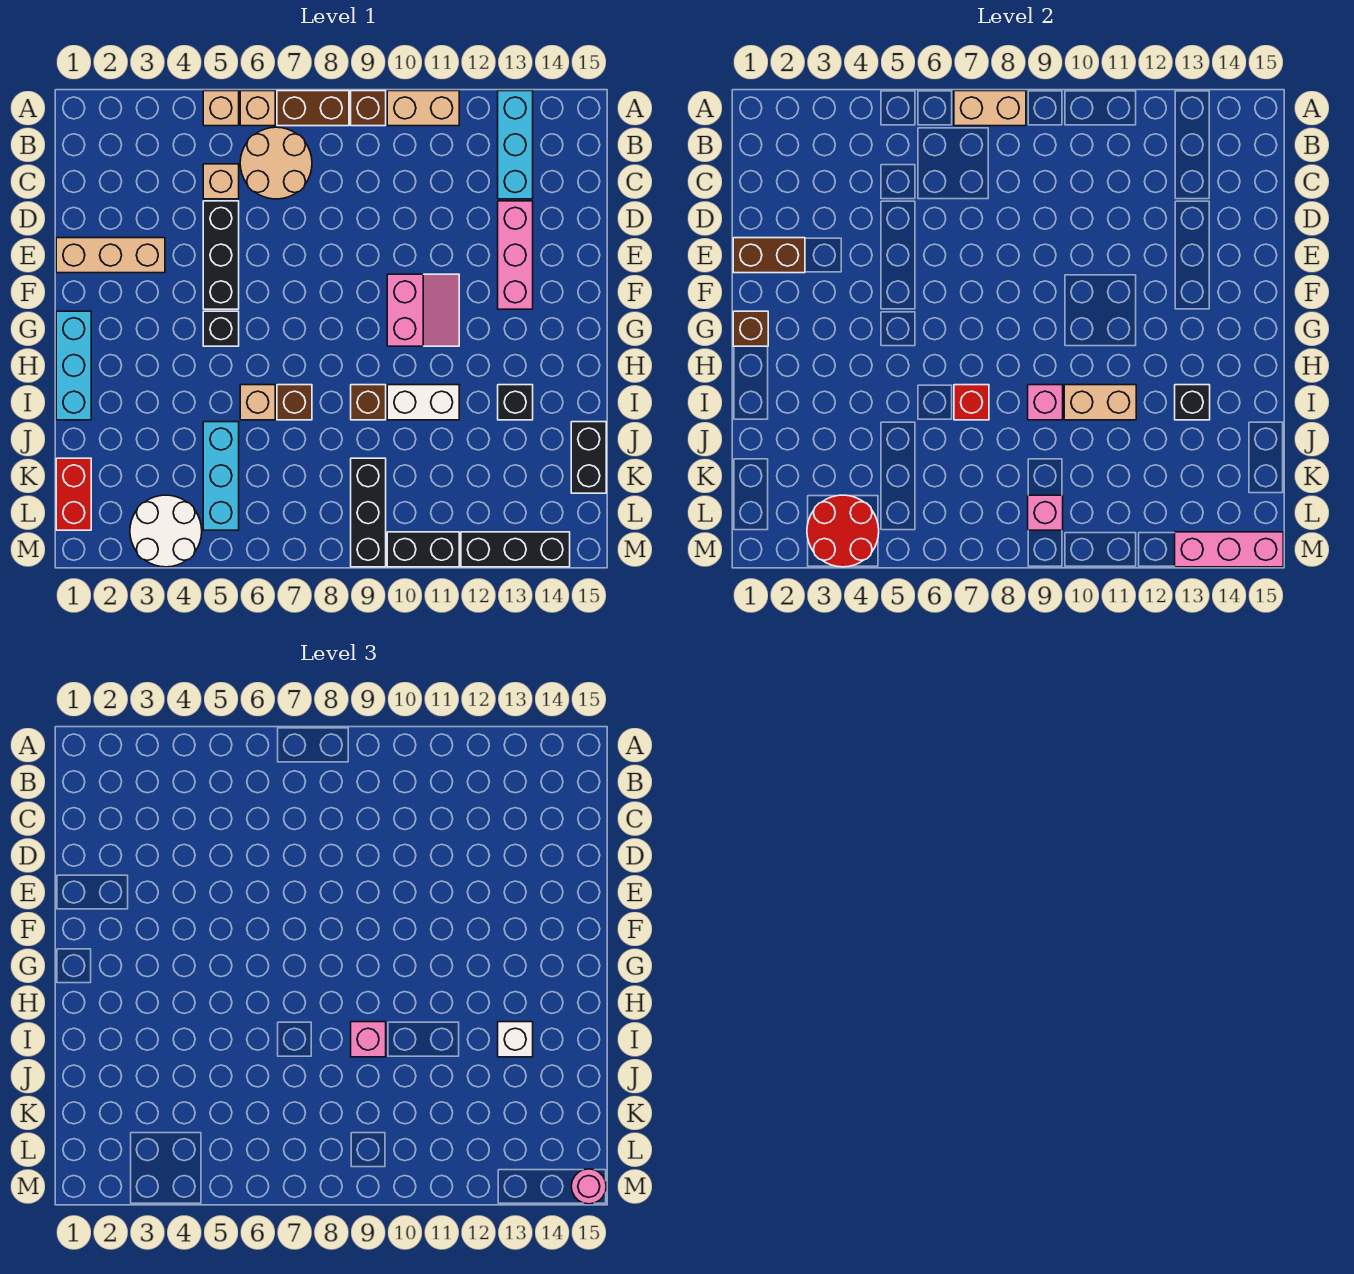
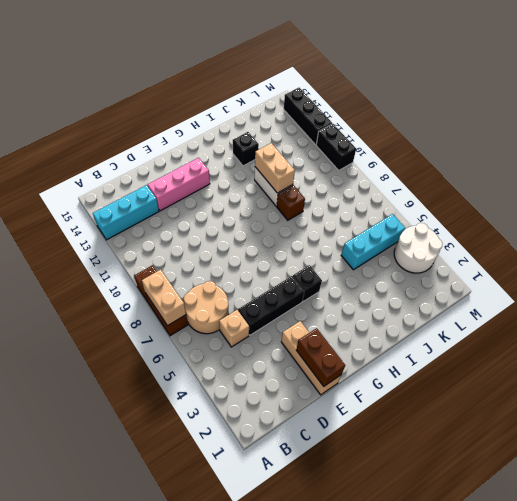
none -> tan brick A5 level 1
none -> tan brick A6 level 1
none -> tan brick A10:A11 level 1
none -> pink slope F10:G11 level 1 top 10

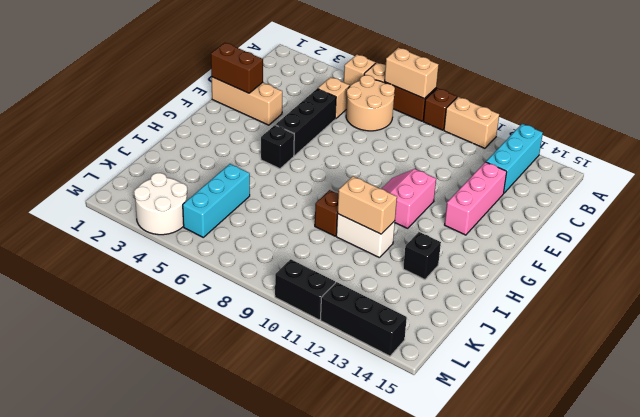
pink slope F10:G11 level 1 top 11 -> pink slope F10:G11 level 1 top 10
none -> cyan brick G1:I1 level 1
none -> tan brick I6 level 1
none -> brown brick I7 level 1
none -> black brick J15:K15 level 1

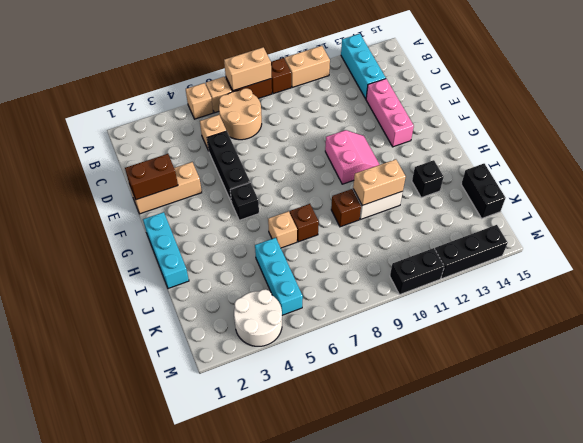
none -> red brick K1:L1 level 1
none -> black brick K9:M9 level 1
none -> brown brick G1 level 2
none -> red brick I7 level 2

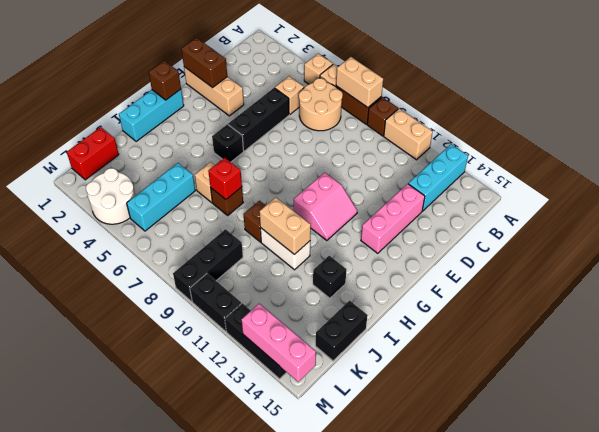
none -> pink brick I9 level 2
none -> black brick I13 level 2
none -> red round brick L3:M4 level 2
none -> pink brick L9 level 2

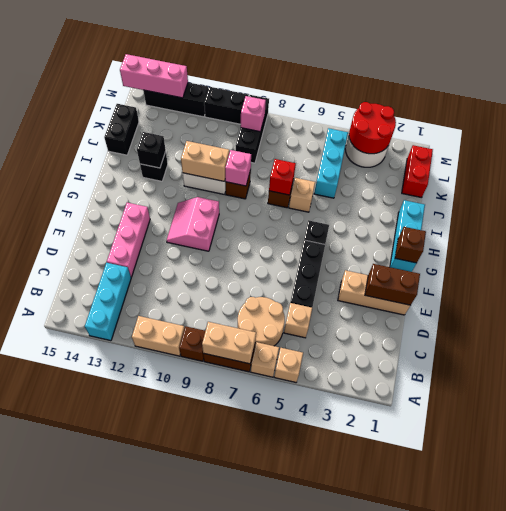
none -> pink brick I9 level 3
none -> white brick I13 level 3
none -> pink round brick M15 level 3

